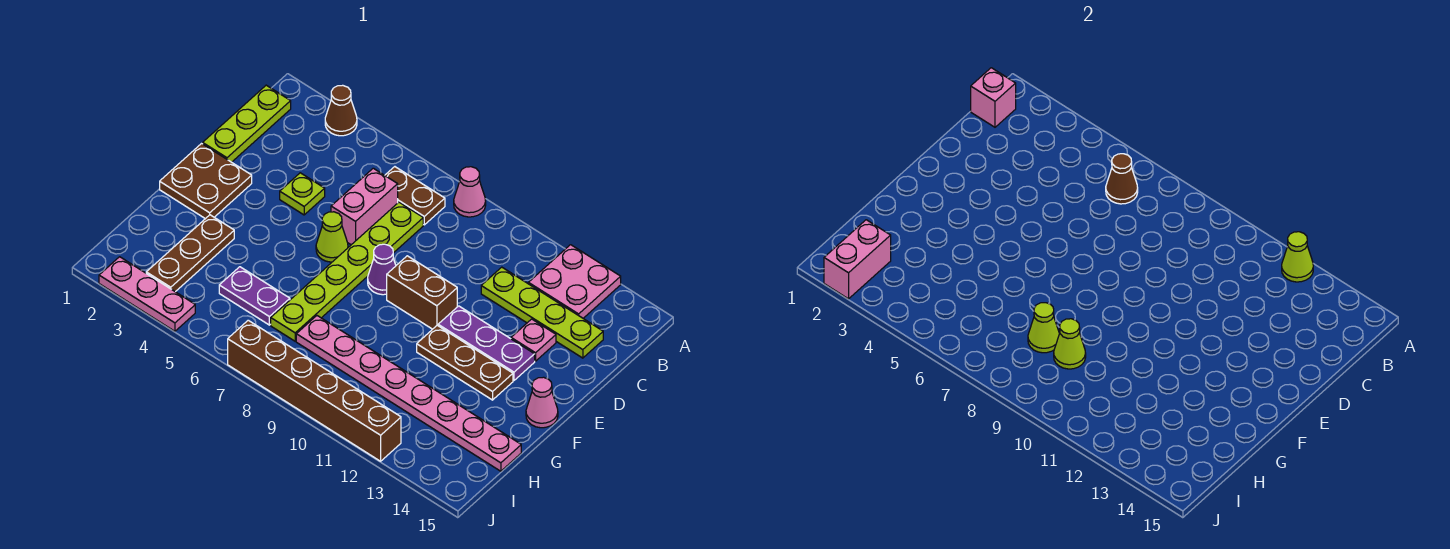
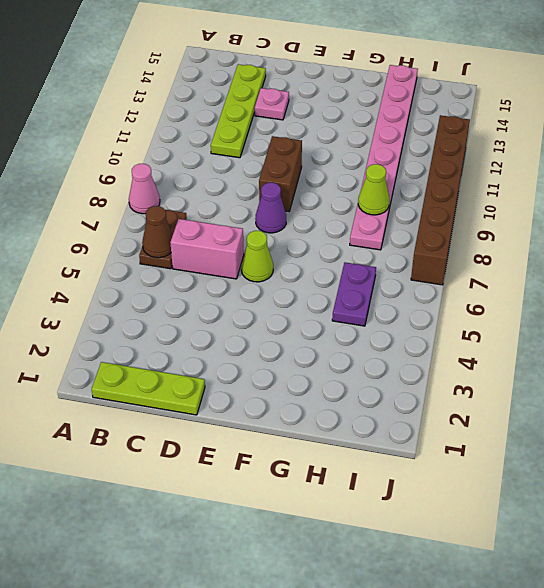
none -> brown cone A3 level 1
none -> pink plate A12:B13 level 1
none -> lime plate C7:H7 level 1

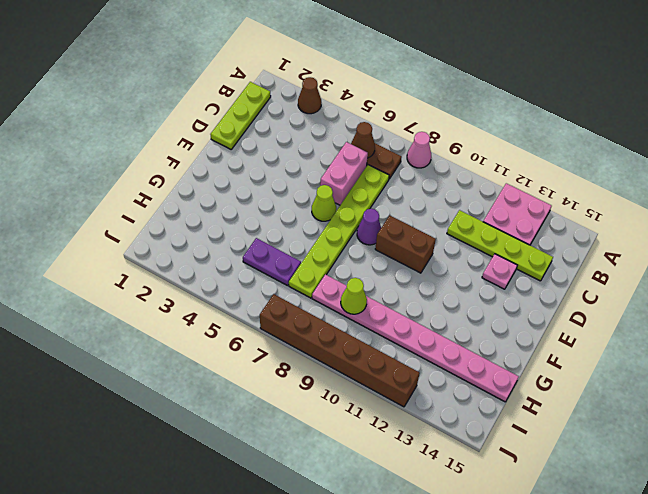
none -> lime plate D4 level 1
none -> brown plate E1:F2 level 1
none -> purple plate E11:E13 level 1

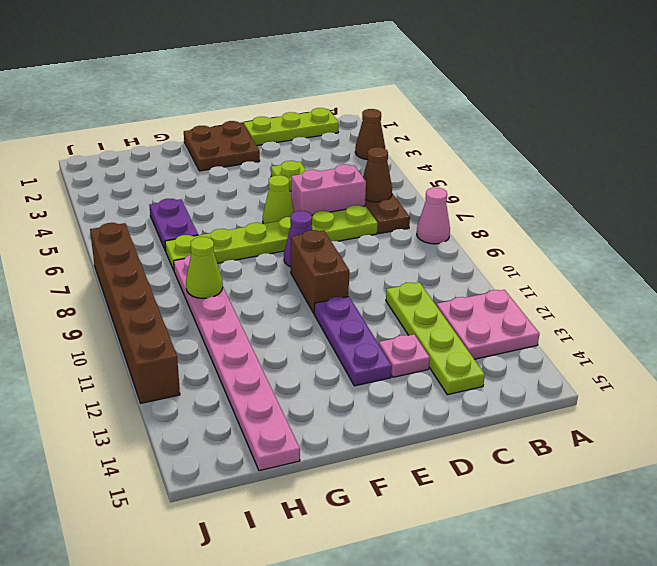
none -> brown plate F11:F13 level 1
none -> pink cone F15 level 1
none -> brown plate G3:I3 level 1

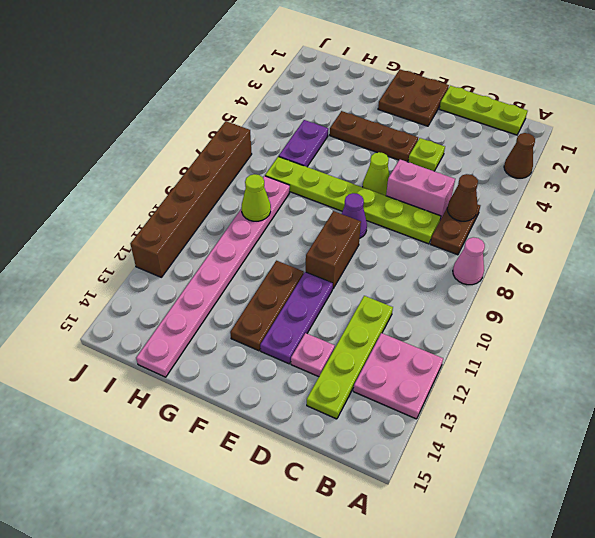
brown plate E4:G4 level 1 -> brown plate G3:I3 level 1
none -> pink cone F15 level 1
none -> pink plate J2:J4 level 1
none -> lime cone A12 level 2

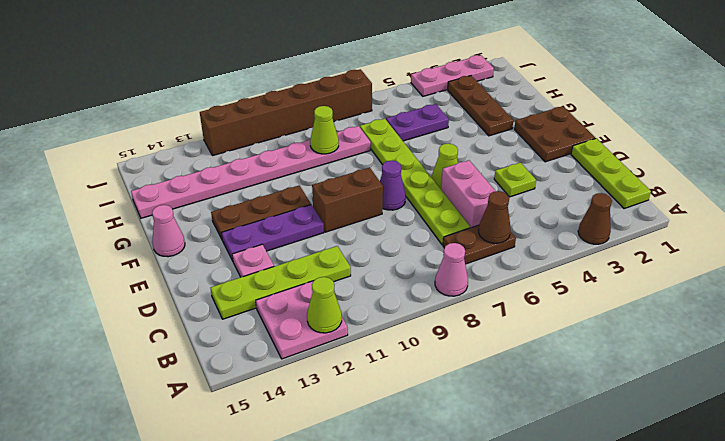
none -> pink brick B1 level 2
none -> lime cone H8 level 2
none -> pink brick I2:J2 level 2

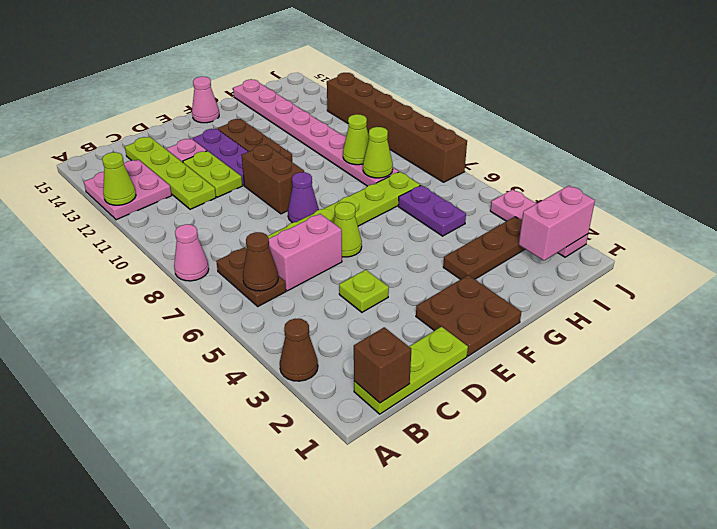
brown brick B1 level 2 -> pink brick B1 level 2
lime plate D11:D12 level 1 -> none

